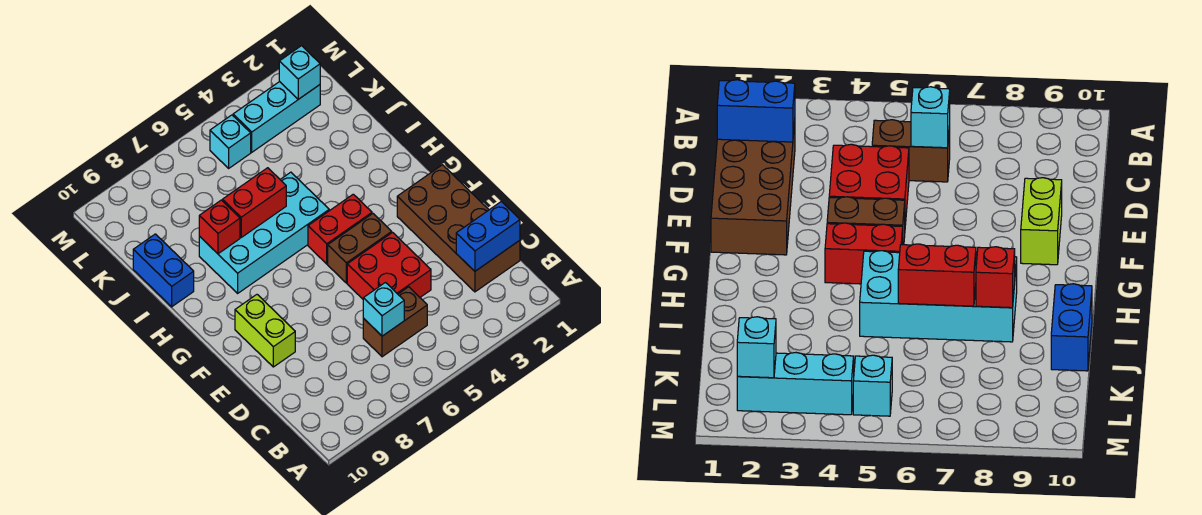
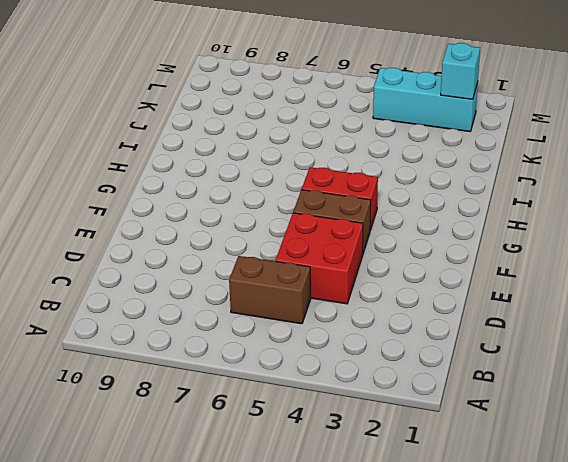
none -> brown brick C1:F2 level 1
none -> lime brick E9:F9 level 1
none -> cyan brick H5:I8 level 1

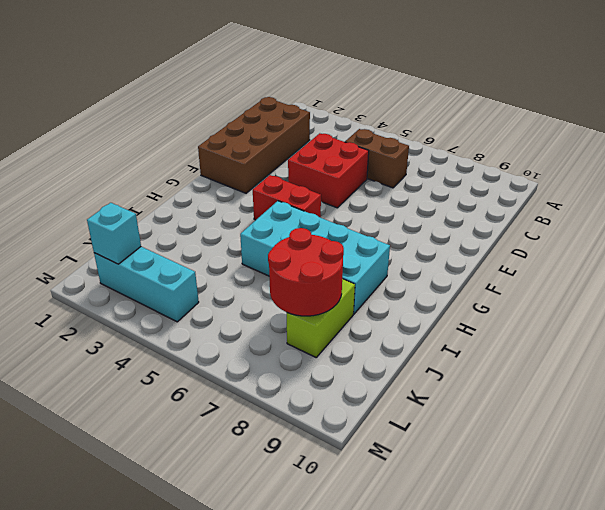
red round brick J7:K8 level 2 -> none
lime brick J8:K8 level 1 -> lime brick E9:F9 level 1
none -> brown brick F4:F5 level 1
none -> blue brick I10:J10 level 1
none -> cyan brick L5 level 1

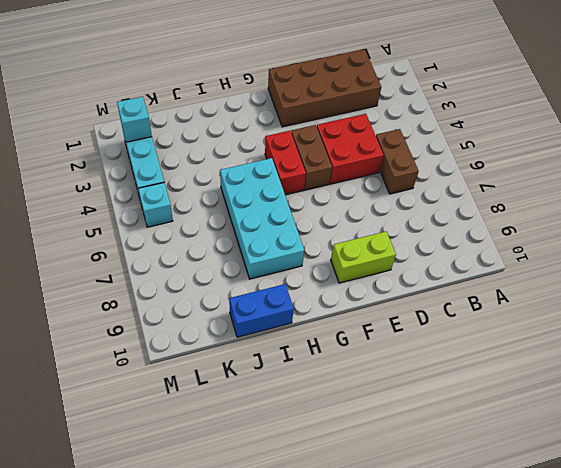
none -> blue brick C1:C2 level 2
none -> cyan brick C6 level 2
none -> red brick I6:I7 level 2

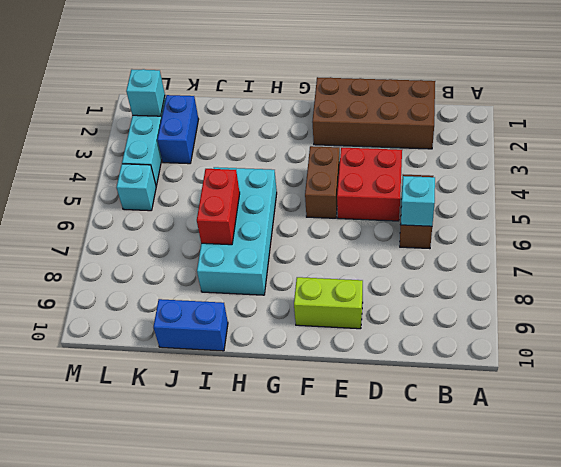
blue brick K2:K3 level 1 -> blue brick C1:C2 level 2
none -> red brick G4:G5 level 1
none -> red brick I8 level 2

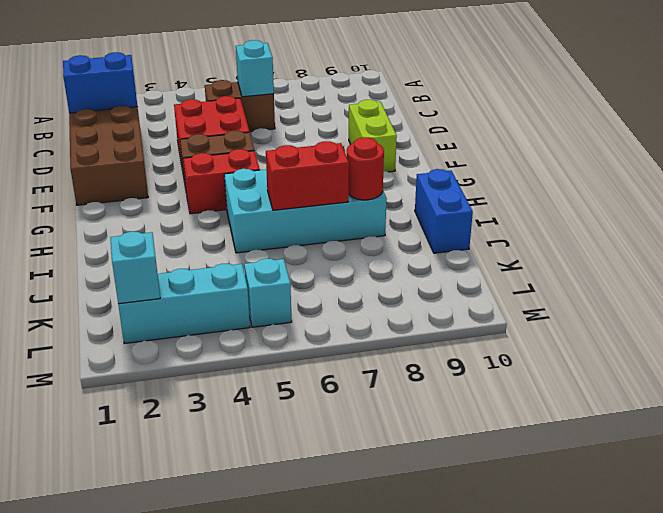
red round brick I8 level 2 -> red brick I8 level 2

